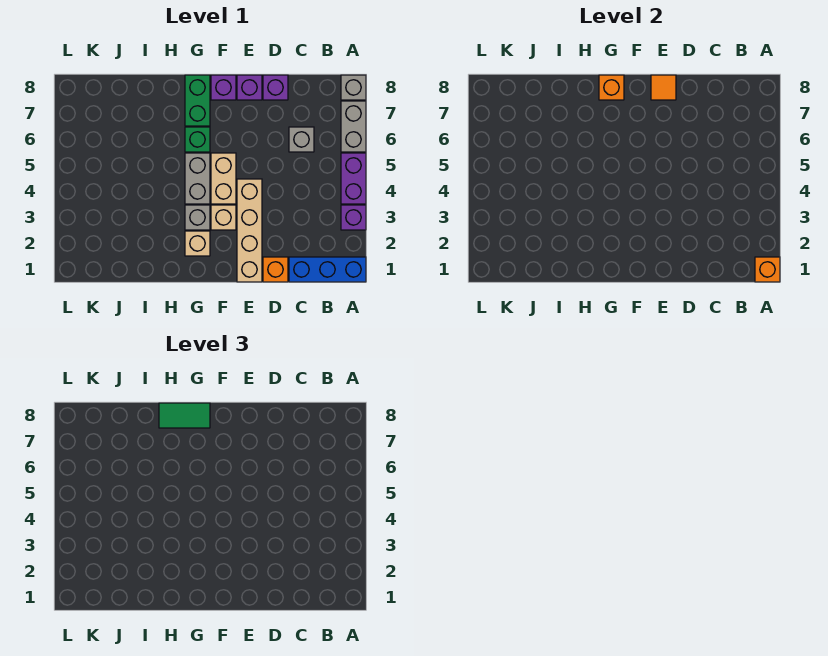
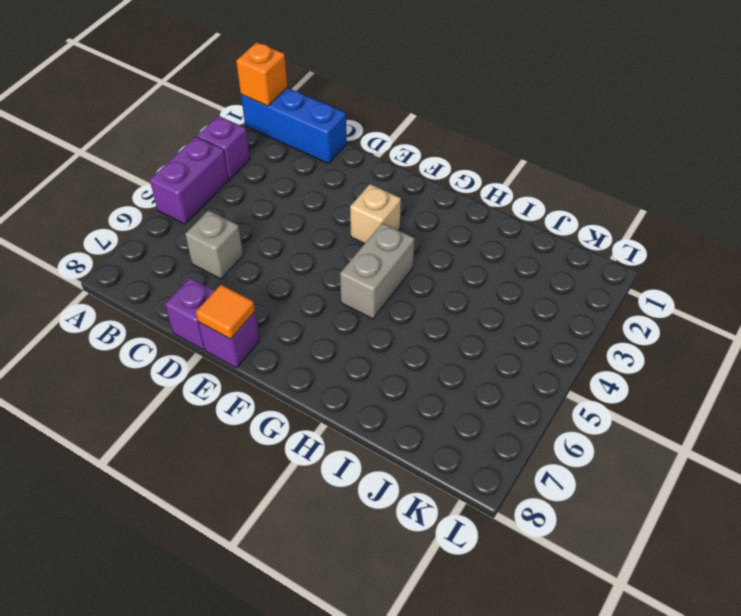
none -> grey brick A6:A7 level 1
none -> grey brick A8 level 1
none -> orange brick D1 level 1

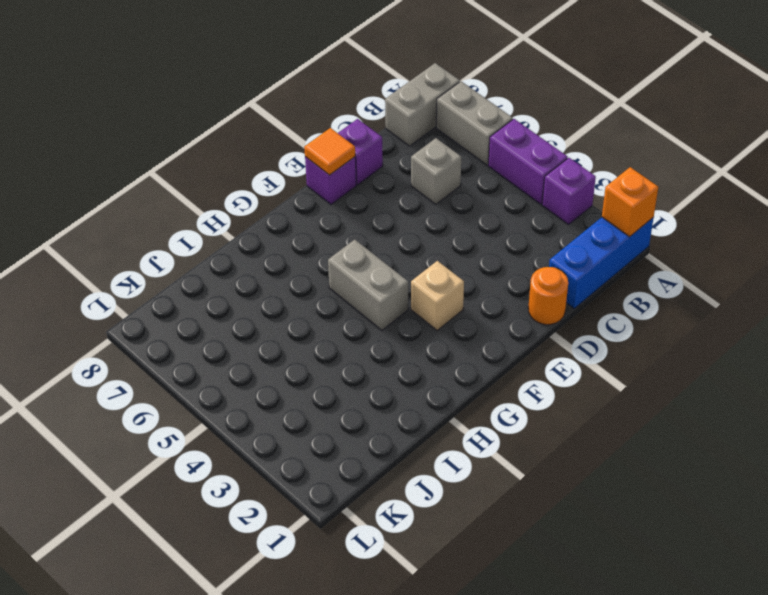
grey brick A8:B8 level 1 -> grey brick A8 level 1
orange round brick D1 level 1 -> orange brick D1 level 1
none -> tan brick E1:E4 level 1
none -> tan brick F4:F5 level 1
none -> purple brick F8 level 1

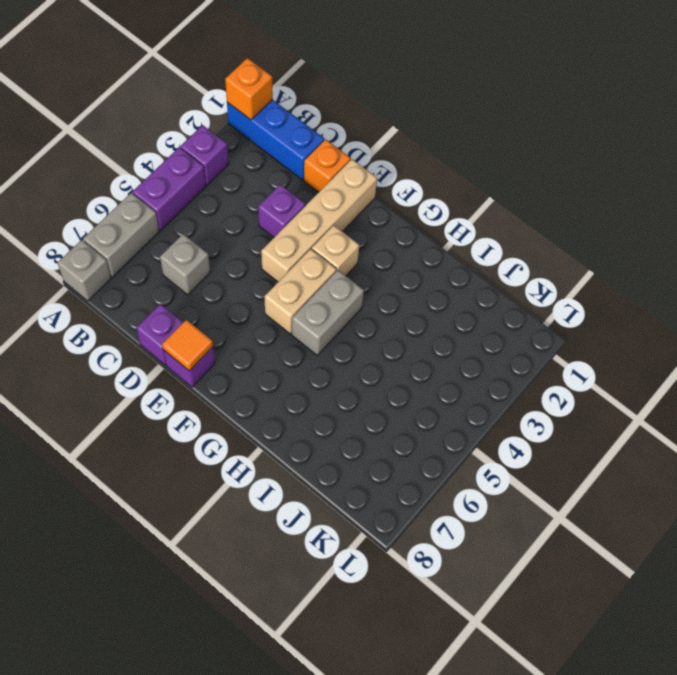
purple brick D3 level 1 -> purple brick F8 level 1
none -> tan brick G2 level 1
none -> grey brick G3 level 1
none -> green brick G6 level 1

